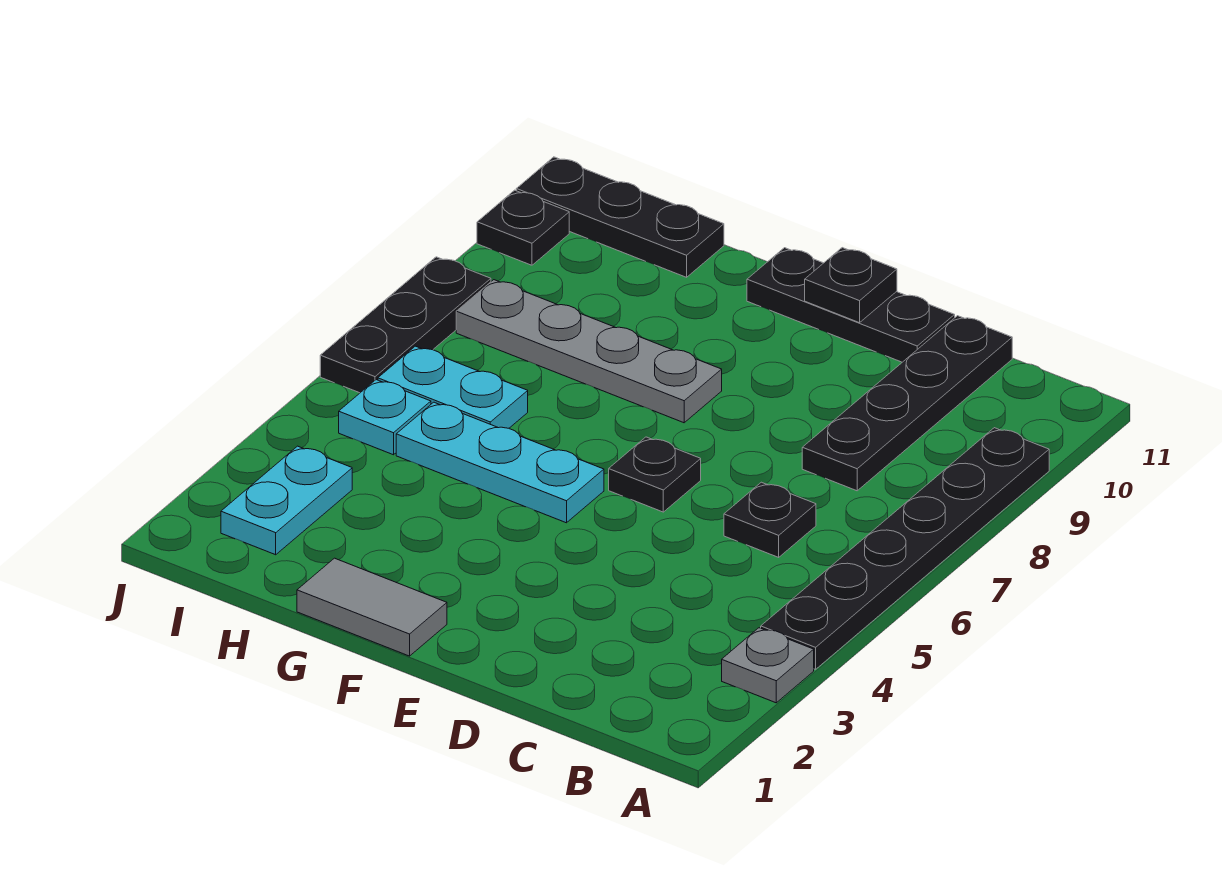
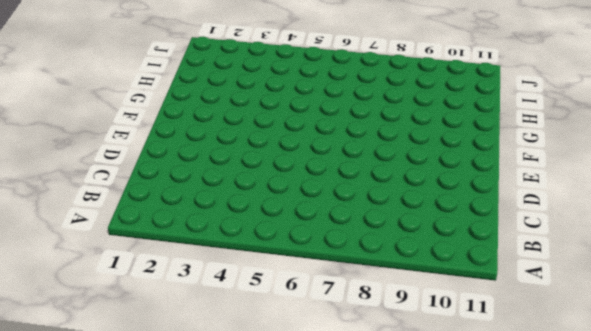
none -> grey plate A3 level 1
none -> black plate A4:A9 level 1
none -> black plate C6 level 1

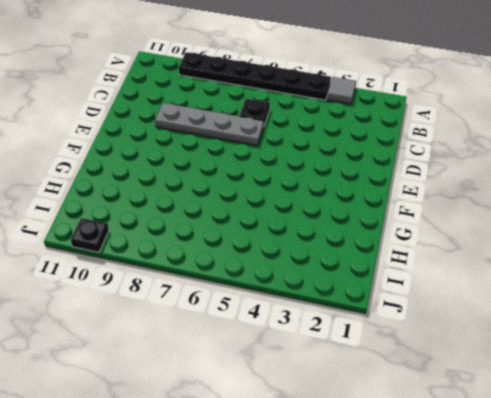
grey tile A3 level 1 -> grey plate A3 level 1
grey plate D6:D9 level 1 -> grey plate F8:I8 level 1
none -> black plate C8:C11 level 1
none -> black plate D11:F11 level 1
none -> black plate E6 level 1

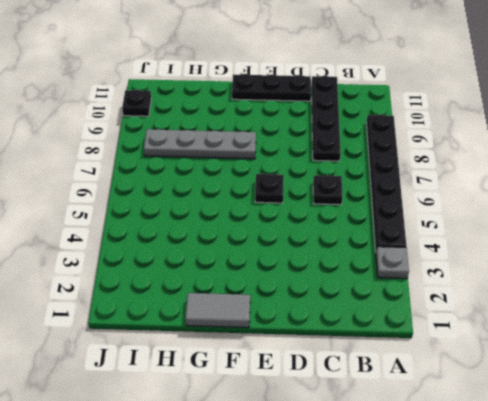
none -> cyan plate F5:H5 level 1
none -> cyan plate H6:I6 level 1
none -> black plate H11:J11 level 1

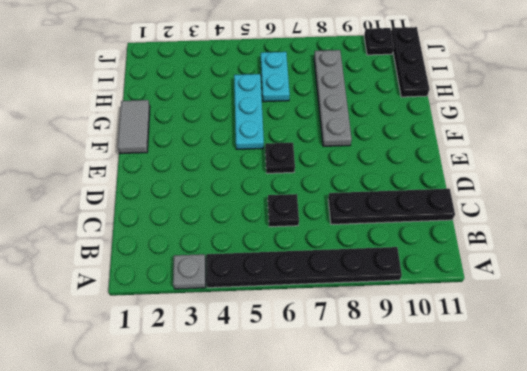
none -> black plate D11:F11 level 1
none -> cyan plate I2:I3 level 1
none -> cyan plate I5 level 1

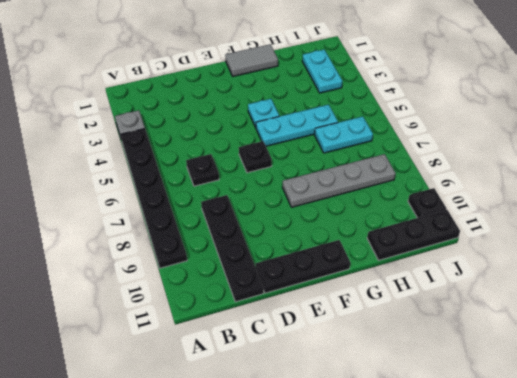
cyan plate F4 level 1 -> cyan plate I5 level 1
none -> black plate J6:J8 level 1
none -> black plate E11 level 2

